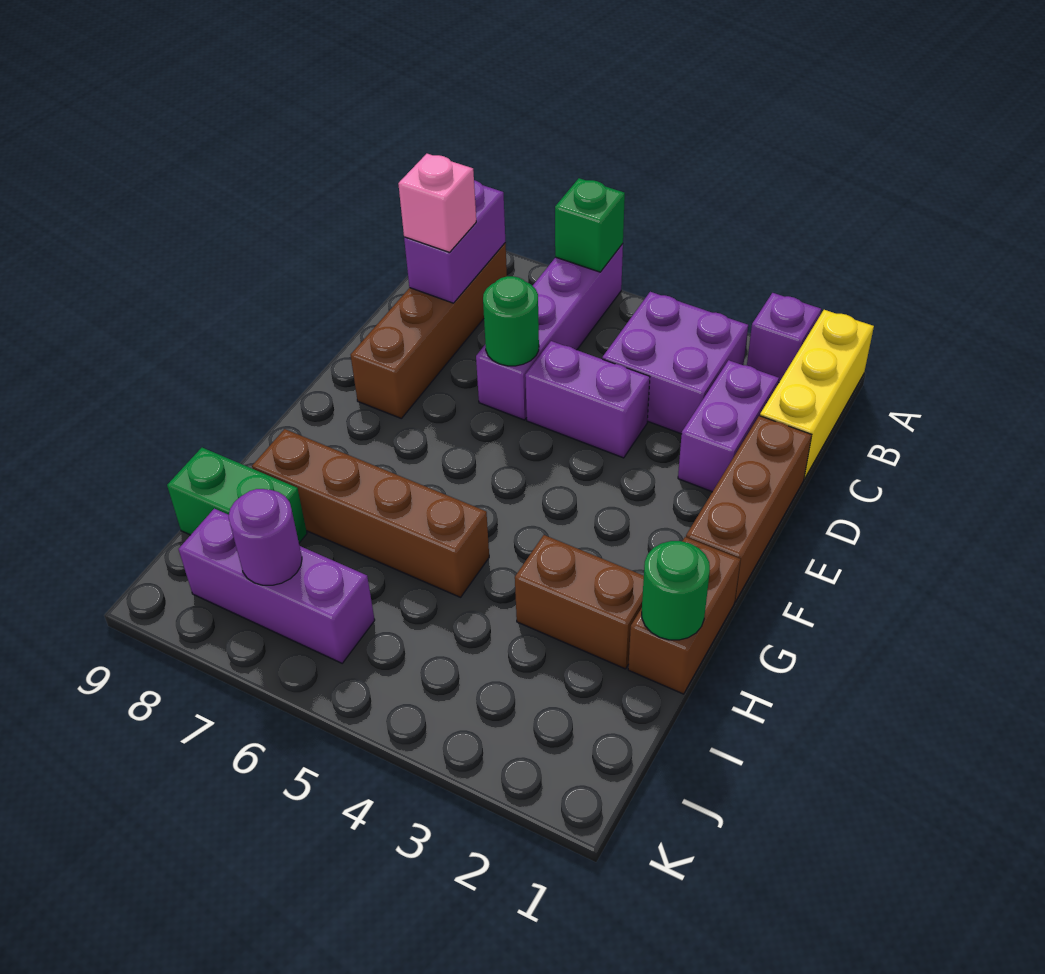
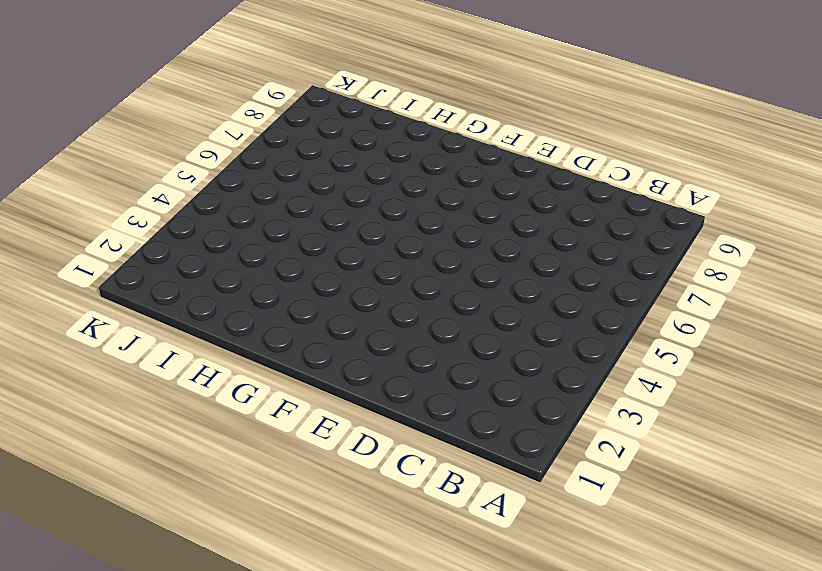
none -> yellow brick A1:C1 level 1
none -> purple brick A2 level 1
none -> purple brick A6:D6 level 1

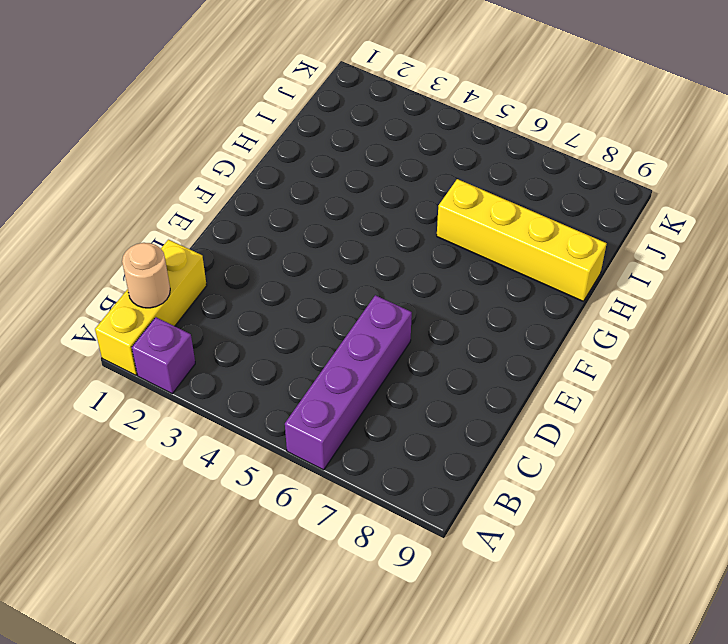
tan round brick B1 level 2 -> none
yellow brick H6:H9 level 1 -> brown brick H5:H8 level 1
none -> purple brick B3:C4 level 1
none -> brown brick B8:E8 level 1
none -> purple brick C2:D2 level 1

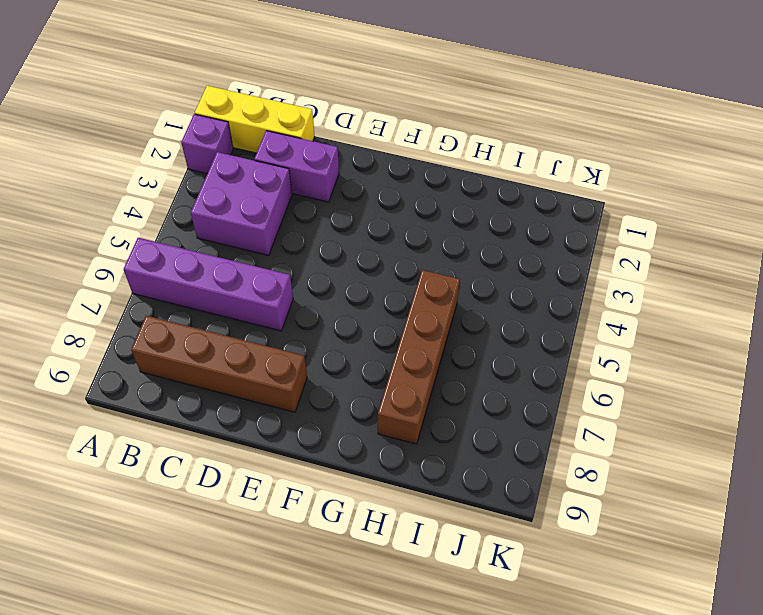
none -> brown brick D1:F1 level 1
none -> purple brick D4:D5 level 1
none -> brown brick G1:H1 level 1

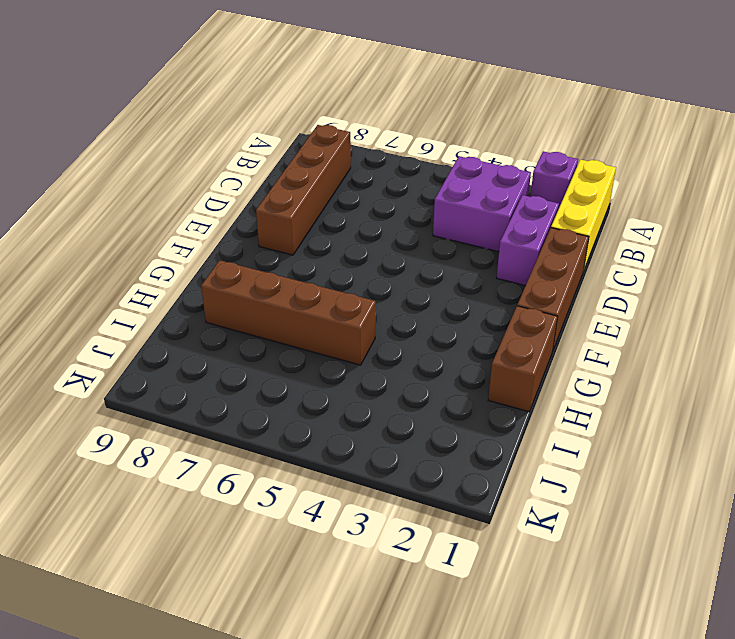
none -> purple brick A6:D6 level 1
none -> purple brick D4:D5 level 1
none -> brown brick H2:H3 level 1

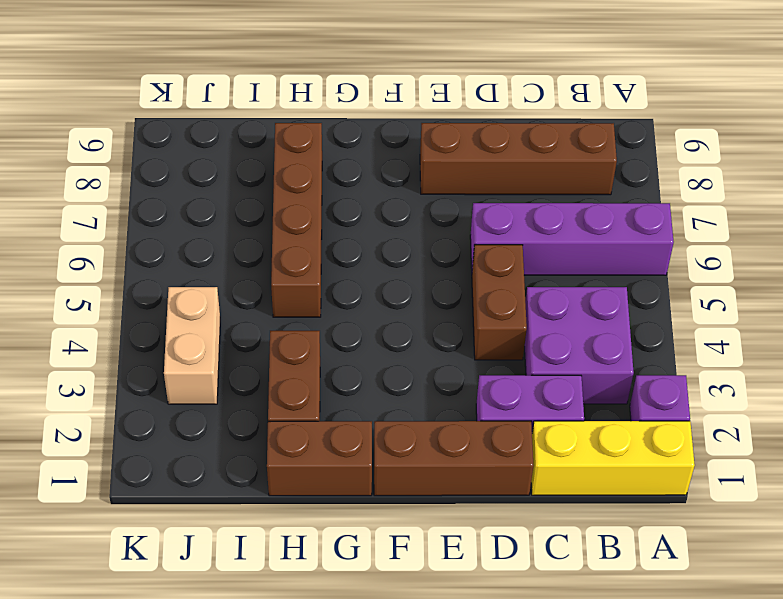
brown brick D4:D5 level 1 -> purple brick D4:D5 level 1
tan brick J3:J4 level 1 -> none
none -> green brick I8:I9 level 1
none -> purple brick J6:J8 level 1
none -> green brick A6 level 2

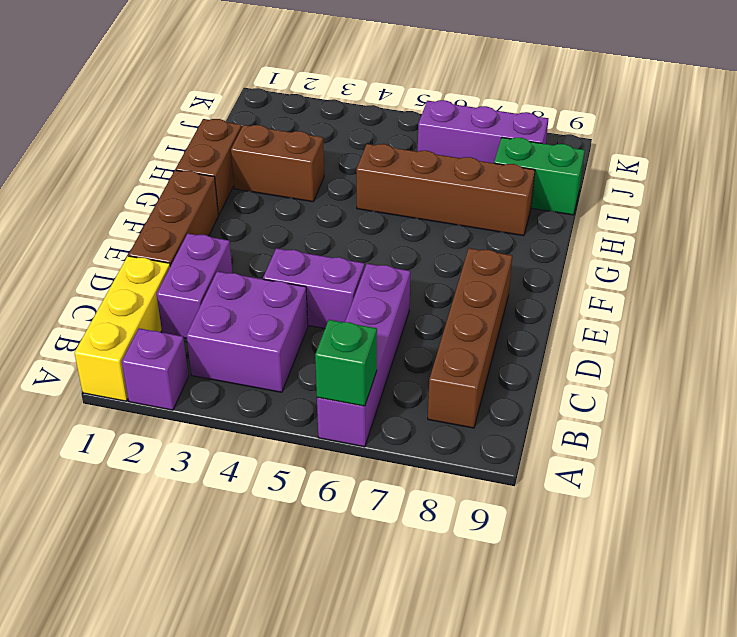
none -> purple brick B8:C8 level 2
none -> green round brick D6 level 2
none -> green round brick H1 level 2

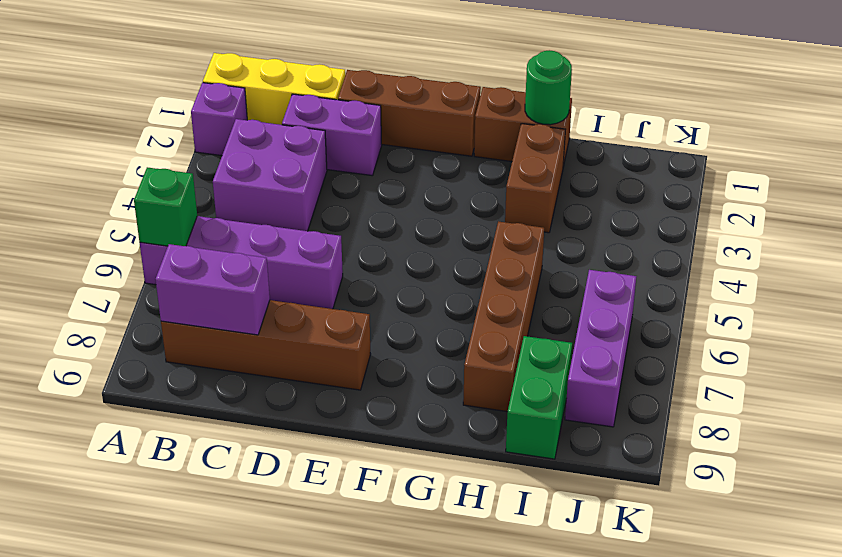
none -> purple brick D4:D5 level 1
none -> green round brick D6 level 2
none -> purple round brick J7 level 2

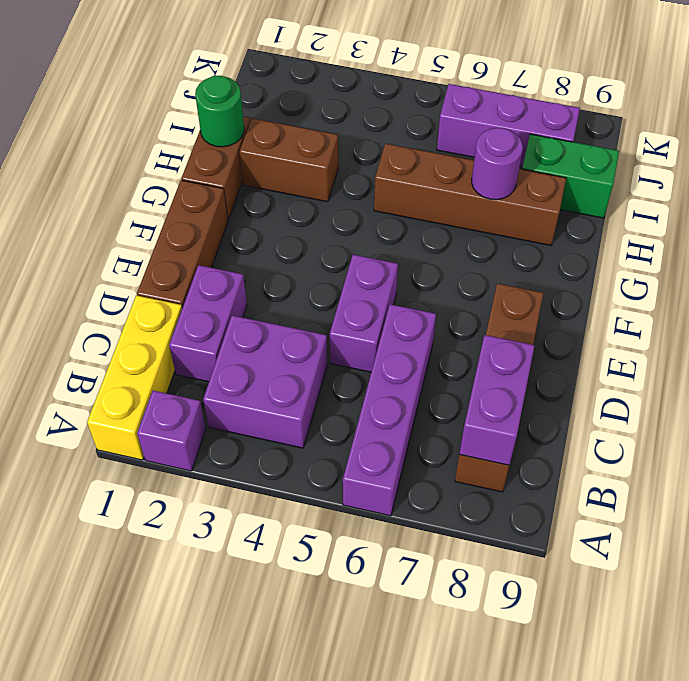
purple brick D5:E5 level 1 -> purple brick D4:D5 level 1
purple round brick H7 level 2 -> purple round brick J7 level 2
none -> green brick A6 level 2
none -> green round brick D6 level 2
none -> pink brick C8 level 3

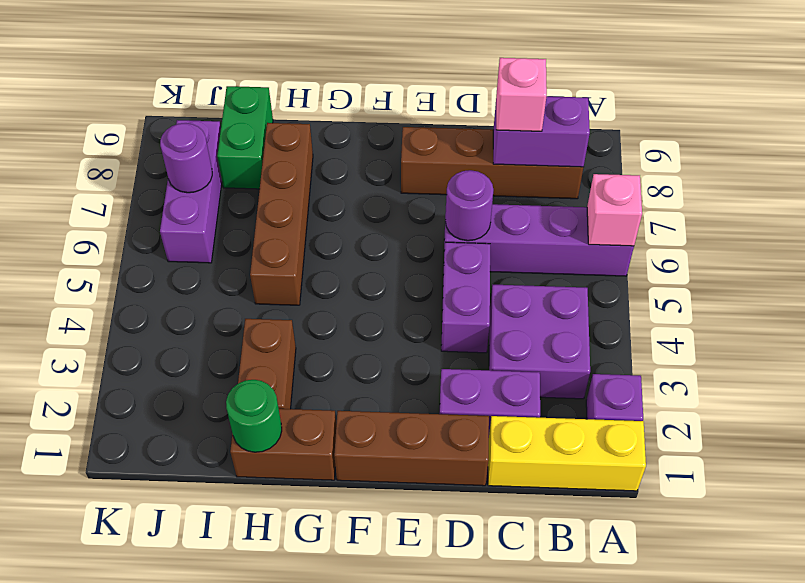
pink brick A6 level 2 -> green brick A6 level 2
purple round brick D6 level 2 -> green round brick D6 level 2

